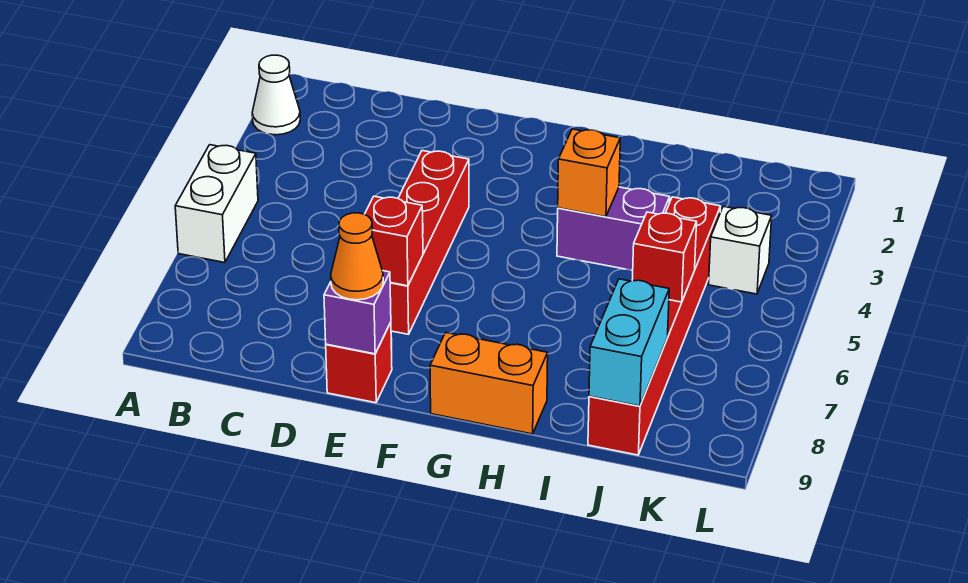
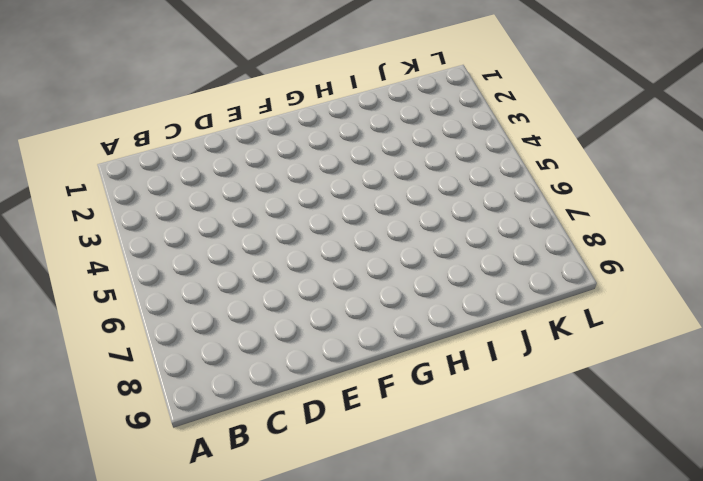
none -> white cone A2 level 1
none -> white brick A5:A6 level 1
none -> red brick E4:E7 level 1

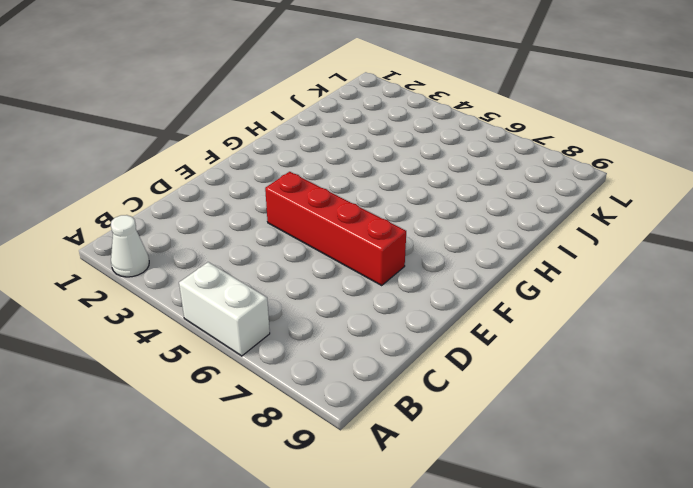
none -> red brick E9 level 1
none -> orange brick G9:H9 level 1
none -> purple brick H4:I4 level 1

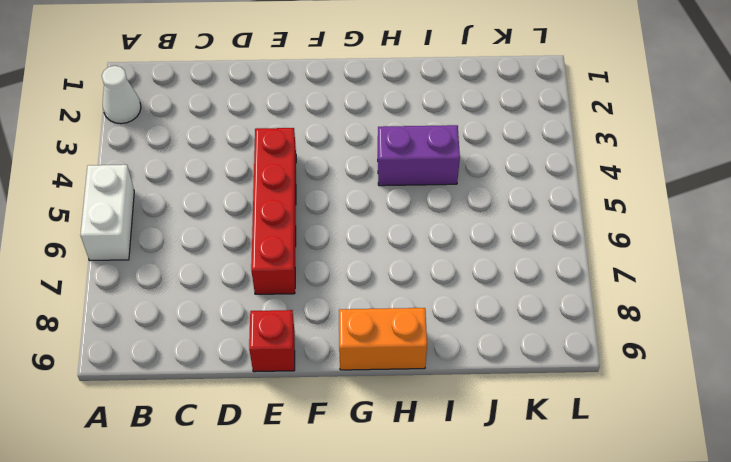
none -> red brick J4:J9 level 1
none -> white brick K4 level 1
none -> red brick E7 level 2

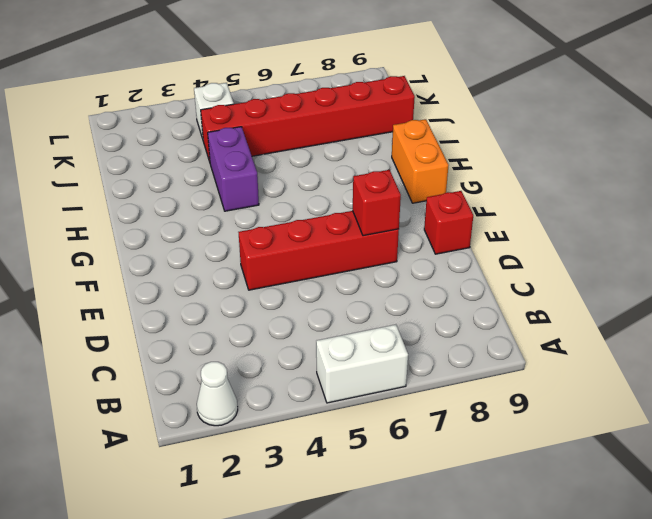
none -> purple brick E9 level 2
none -> orange brick H4 level 2
none -> red brick J6 level 2

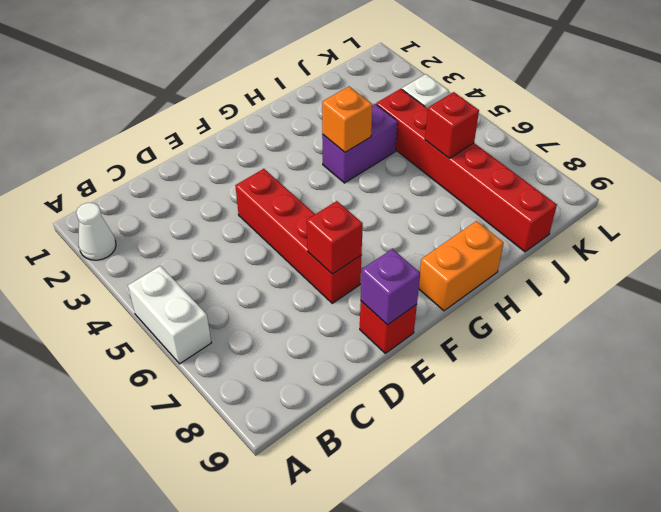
none -> cyan brick J8:J9 level 2
none -> orange cone E9 level 3

